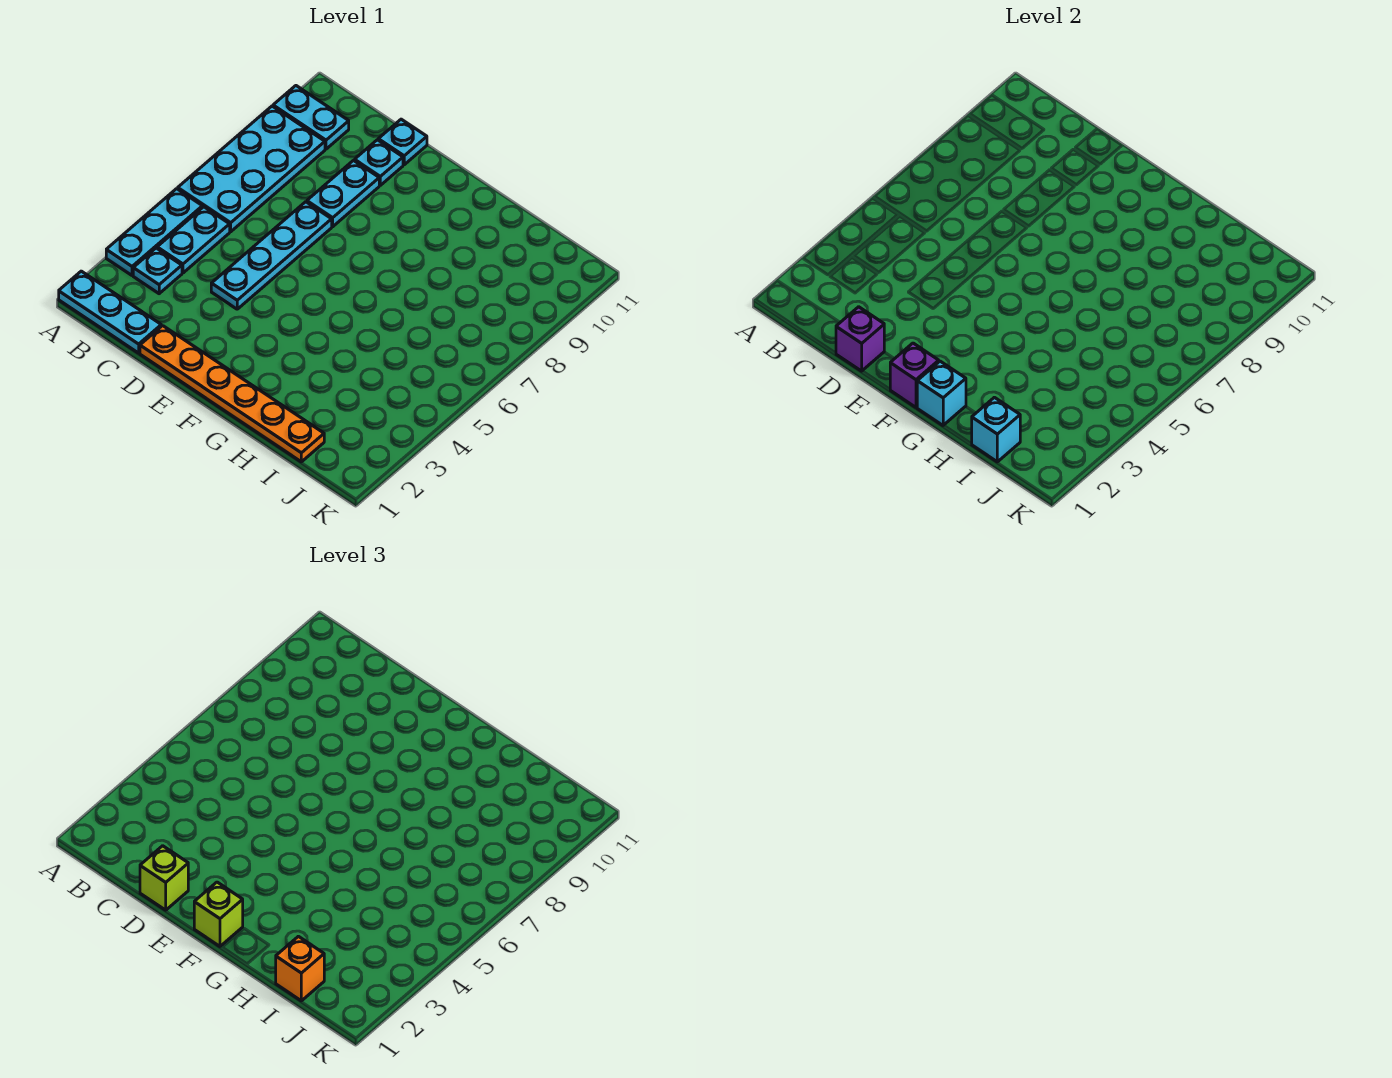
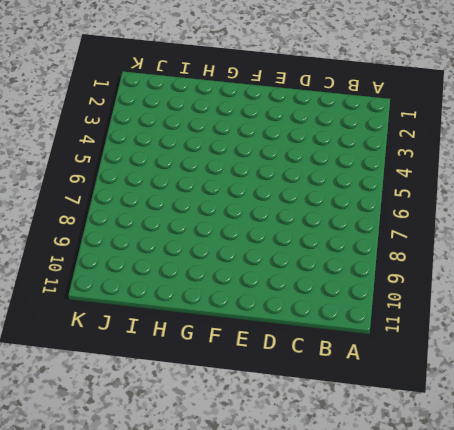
none -> cyan plate A1:C1 level 1
none -> cyan plate A3:A5 level 1
none -> cyan plate A6:B9 level 1

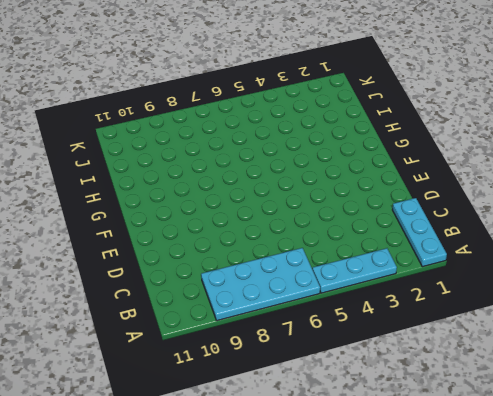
none -> cyan plate A10:B10 level 1
none -> cyan plate B3 level 1
none -> cyan plate B4:B5 level 1

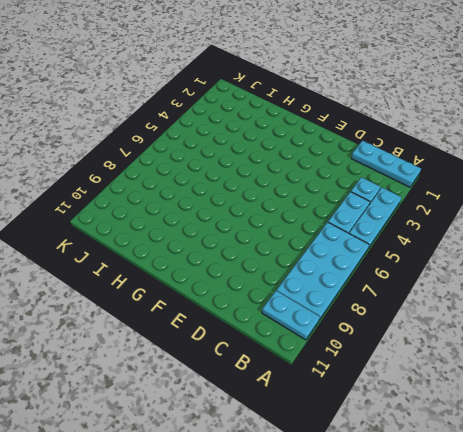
none -> orange plate D1:I1 level 1
none -> cyan plate D4:D7 level 1
none -> cyan plate D8:D9 level 1

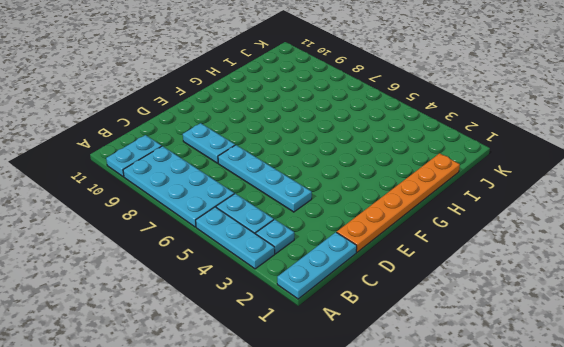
none -> cyan plate D10 level 1
none -> cyan plate D11 level 1
none -> purple brick D1 level 2

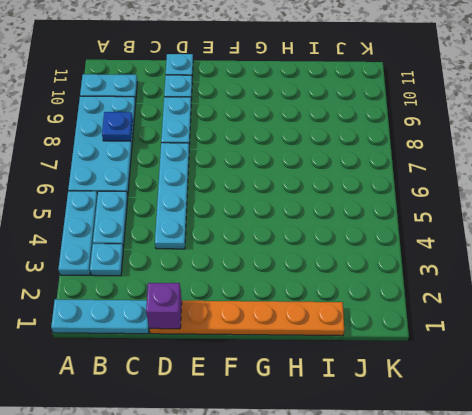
blue plate B8 level 2 -> none
none -> purple brick F1 level 2
none -> cyan brick G1 level 2
none -> cyan brick I1 level 2

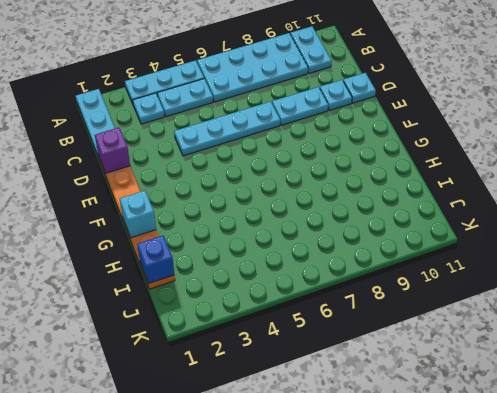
blue brick I1 level 2 -> cyan brick I1 level 2
none -> purple brick F1 level 2
none -> lime brick D1 level 3
none -> lime brick F1 level 3

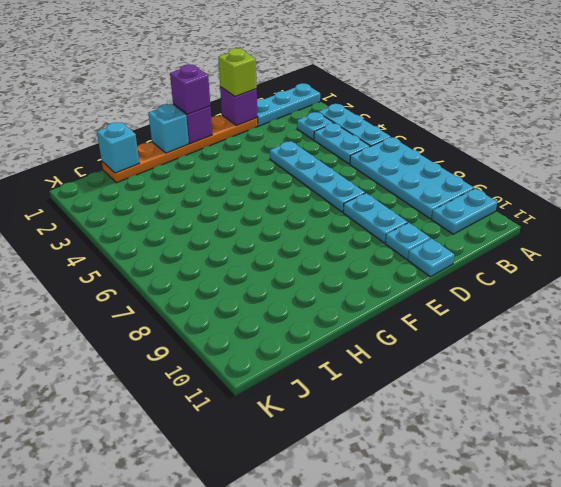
purple brick F1 level 3 -> lime brick F1 level 3
none -> orange brick I1 level 3

